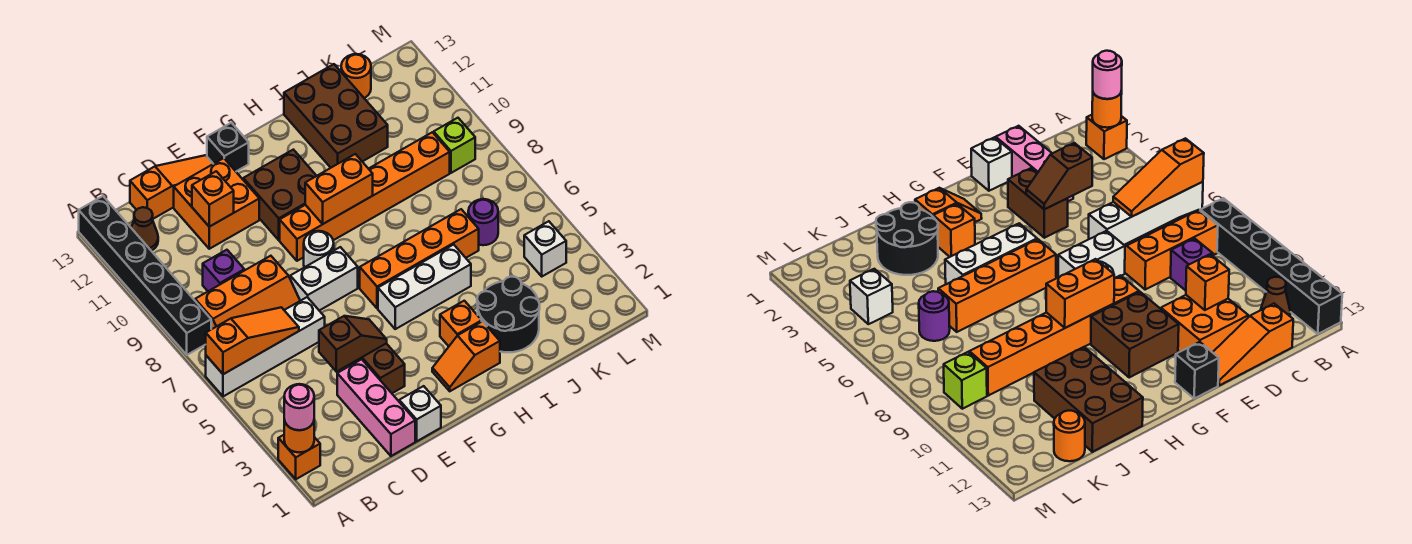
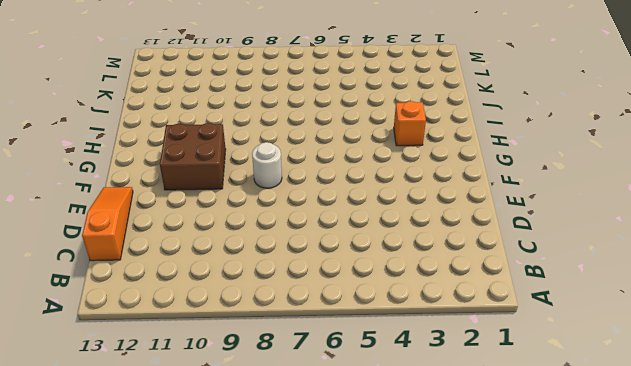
none -> orange brick A2 level 1
none -> white brick A6:D6 level 1
none -> black brick A8:A13 level 1
none -> orange slope B7:D8 level 1 top 8

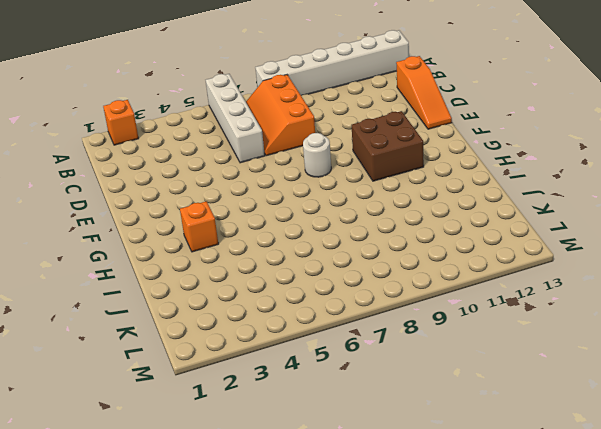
white brick A8:A13 level 1 -> black brick A8:A13 level 1
none -> brown cone B12 level 1
none -> purple brick C9 level 1
none -> pink brick D1:D3 level 1
none -> orange brick D11:E12 level 1

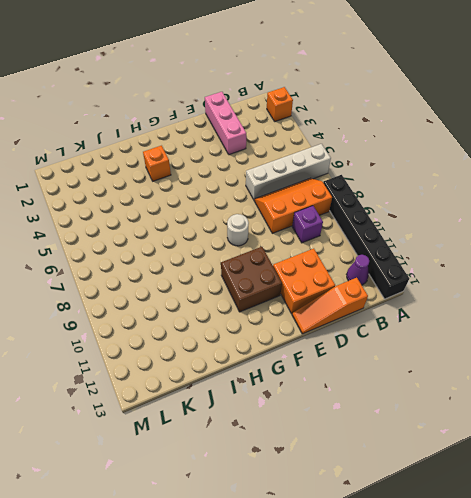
purple cone B12 level 1 -> brown cone B12 level 1
none -> white brick E1 level 1
none -> brown brick E3:E4 level 1
none -> white brick E7:F7 level 1
none -> orange brick F9:K9 level 1

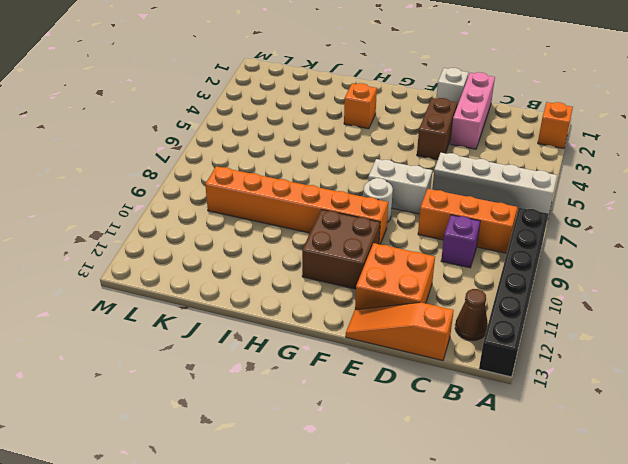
none -> black brick F13 level 1
none -> orange slope G2:H2 level 1 top H
none -> white brick G5:I5 level 1
none -> orange brick G6:J6 level 1

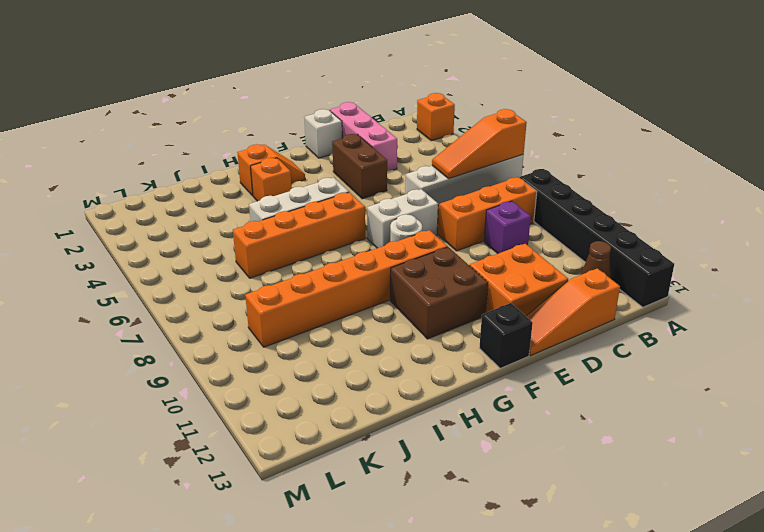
none -> black round brick I2:J3 level 1
none -> brown brick I11:J13 level 1
none -> purple round brick K6 level 1
none -> orange round brick K13 level 1

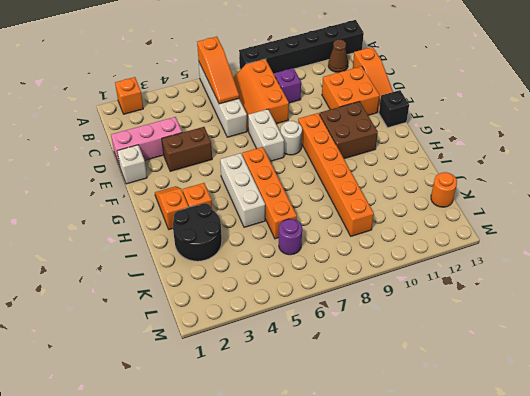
none -> brown brick I11:J13 level 1
none -> white brick L4 level 1
none -> lime brick L9 level 1
none -> orange round brick A2 level 2

